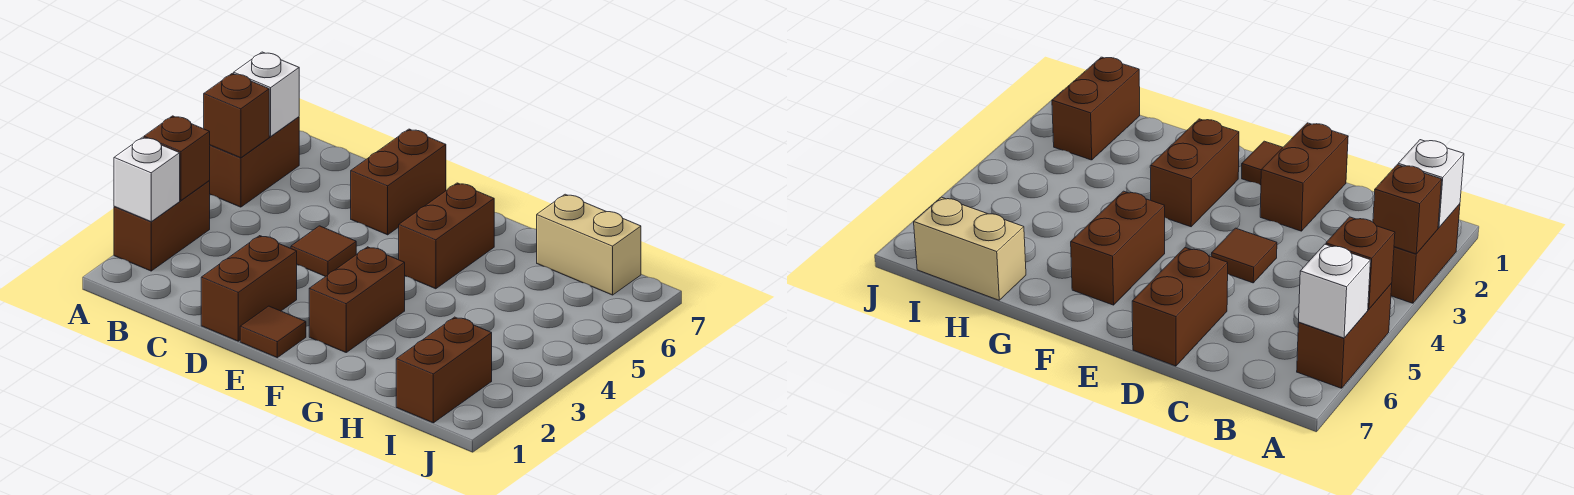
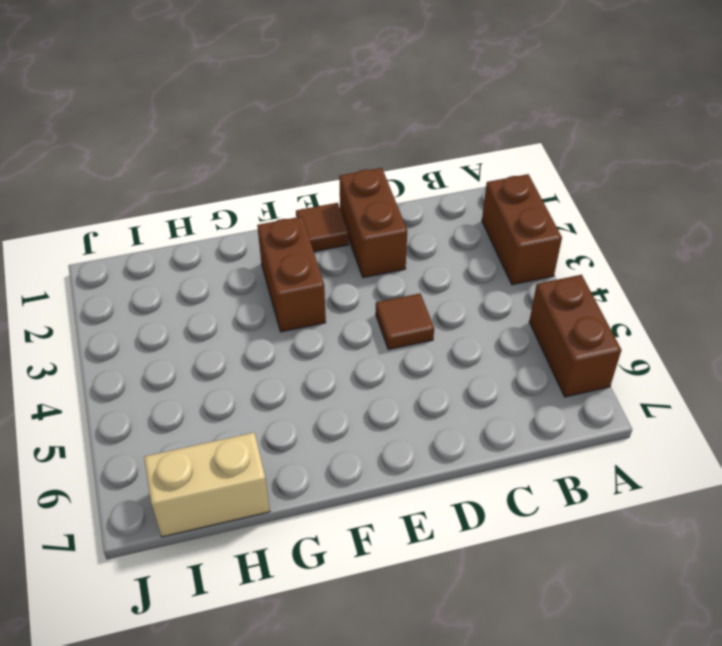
none -> brown brick D6:D7 level 1
none -> brown brick F5:F6 level 1
none -> brown brick I1:I2 level 1

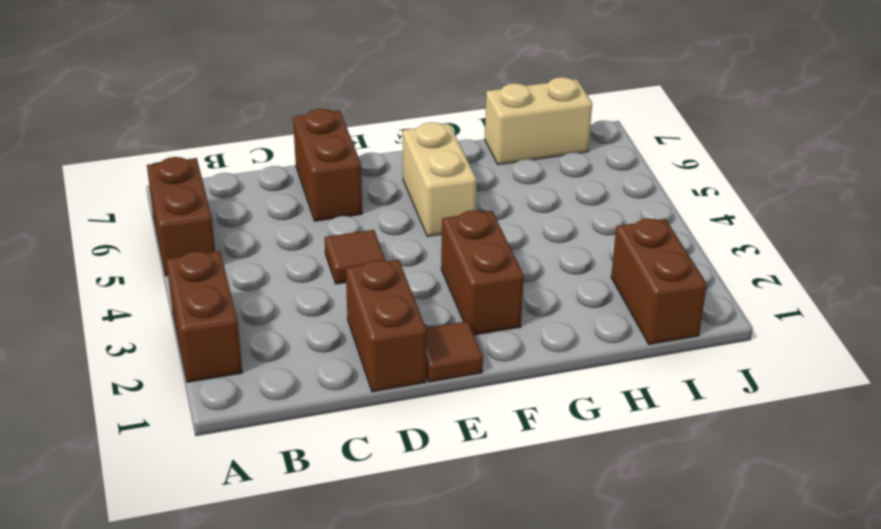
tan brick F5:F6 level 1 -> brown brick F5:F6 level 1
none -> white brick A2 level 2
none -> brown brick A3 level 2
none -> brown brick A5 level 2

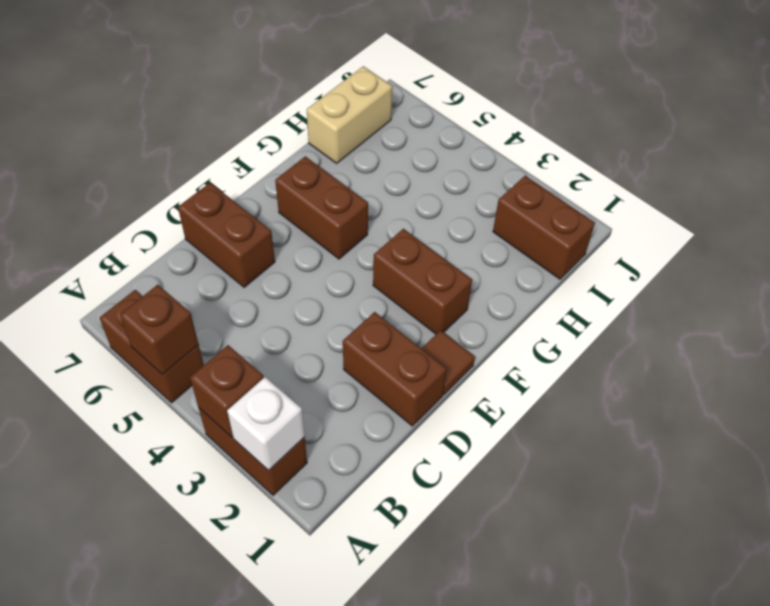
none -> brown tile D4 level 1
none -> white brick A6 level 2

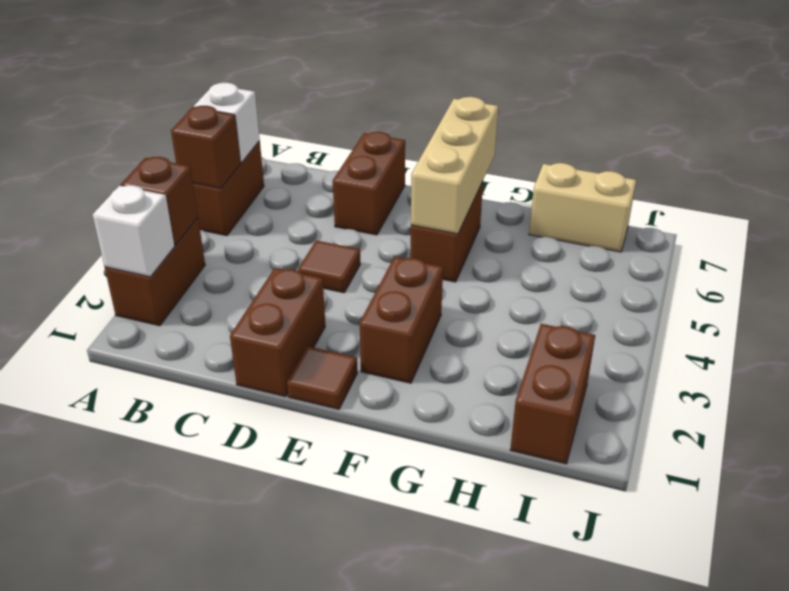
tan brick F5:F7 level 2 -> none

